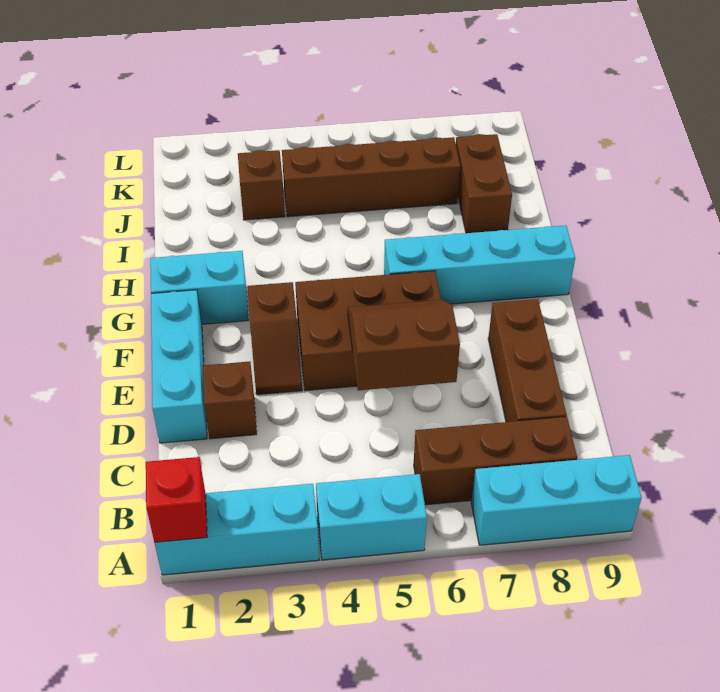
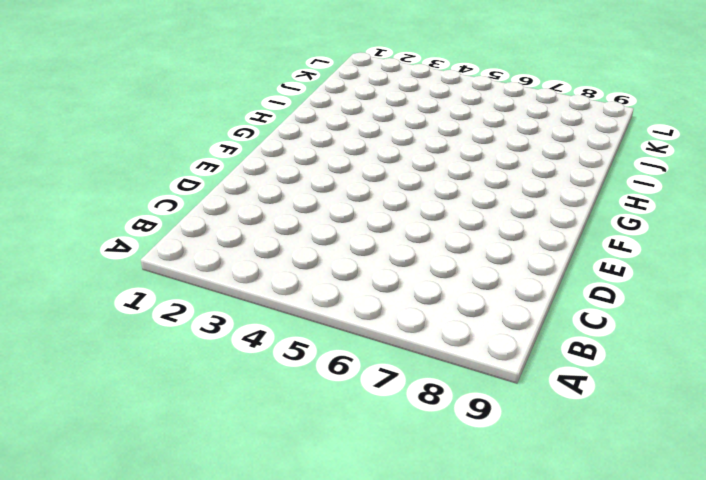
none -> cyan brick A1:A3 level 1
none -> cyan brick A4:A5 level 1
none -> cyan brick A7:A9 level 1

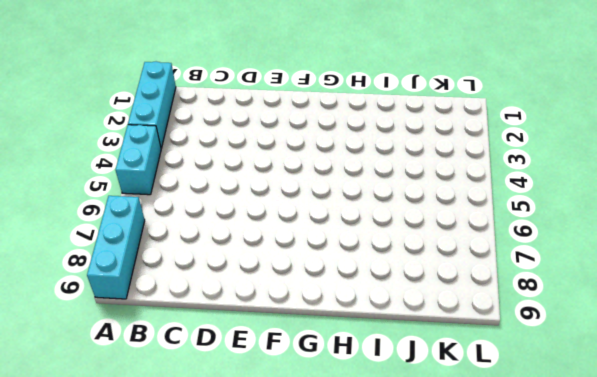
none -> brown brick B6:B8 level 1
none -> brown brick C8:E8 level 1
none -> cyan brick D1:F1 level 1

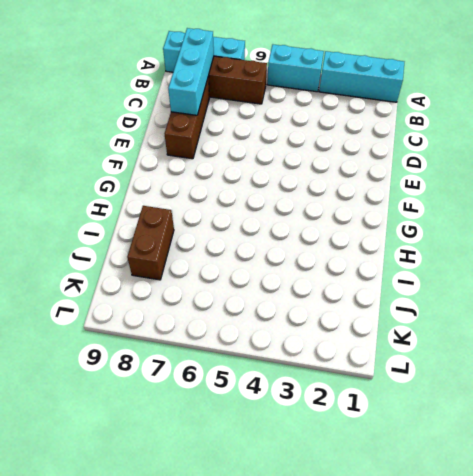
cyan brick B8:D8 level 2 -> cyan brick D1:F1 level 1
none -> brown brick D2 level 1
none -> brown slope E3:F3 level 1 top F
none -> brown brick E4:F6 level 1

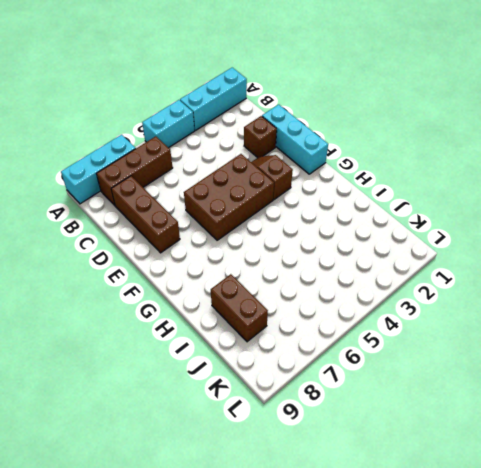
none -> cyan brick G1:G2 level 1
none -> cyan brick G6:G9 level 1
none -> brown brick J3 level 1

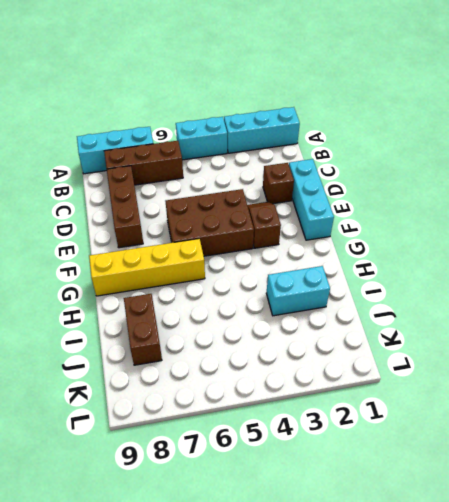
yellow brick G6:G9 level 1 -> cyan brick G6:G9 level 1
cyan brick I2:I3 level 1 -> cyan brick G1:G2 level 1
none -> brown brick J3 level 1
none -> brown brick J4:J7 level 1
none -> red brick A1 level 2

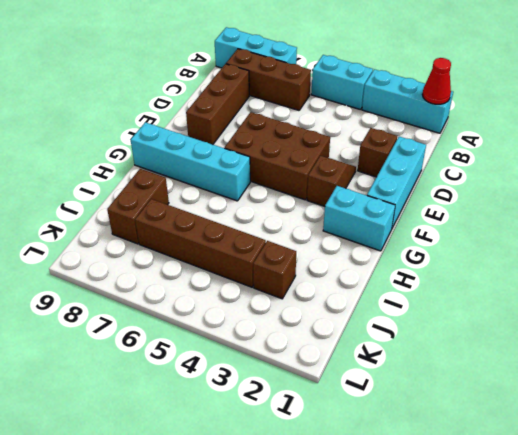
red cone A1 level 2 -> red brick A1 level 2
none -> brown slope D5:E6 level 2 top D

